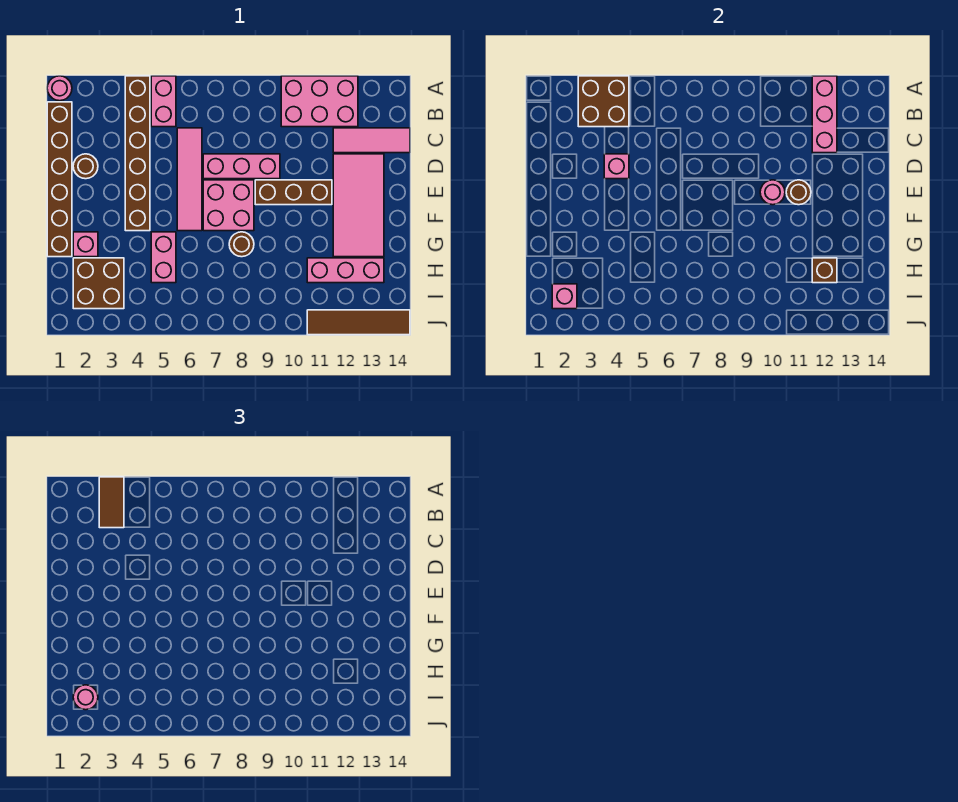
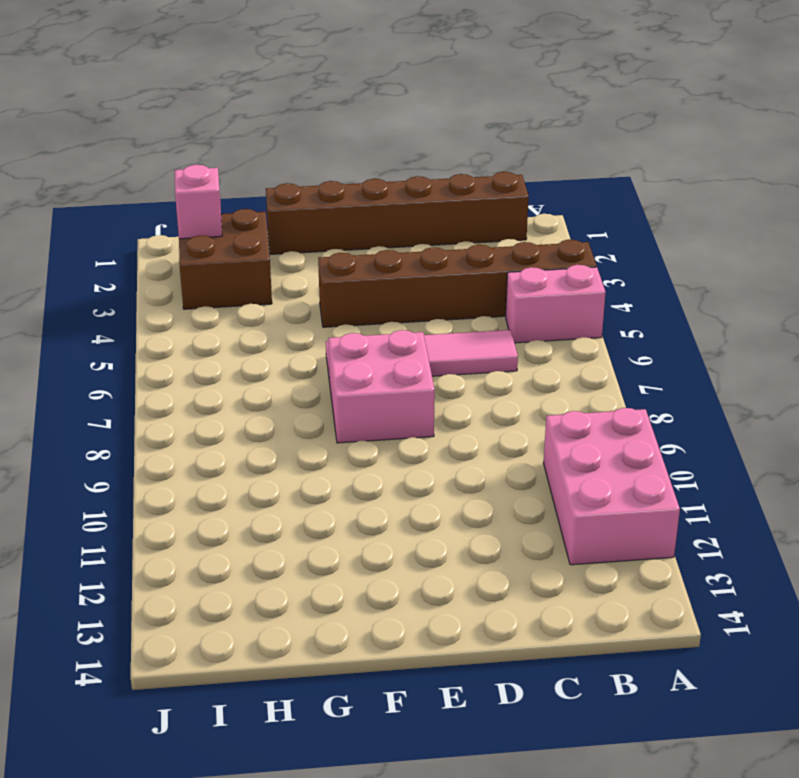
none -> pink round brick A1 level 1
none -> pink tile C12:C14 level 1
none -> brown round brick D2 level 1

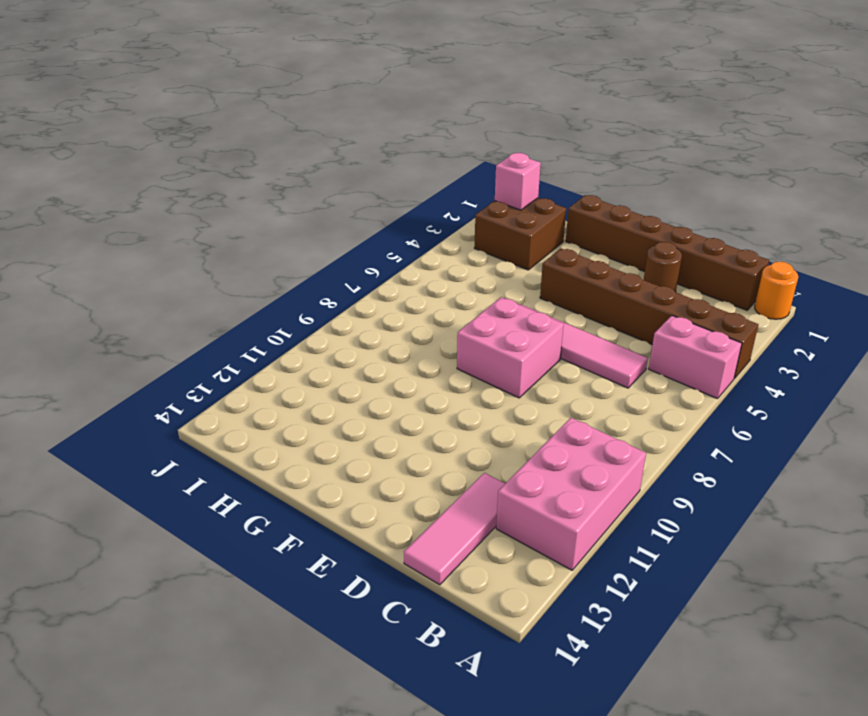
orange round brick A1 level 1 -> pink round brick A1 level 1
none -> pink brick D7:D9 level 1
none -> pink tile D12:G13 level 1
none -> brown brick E9:E11 level 1

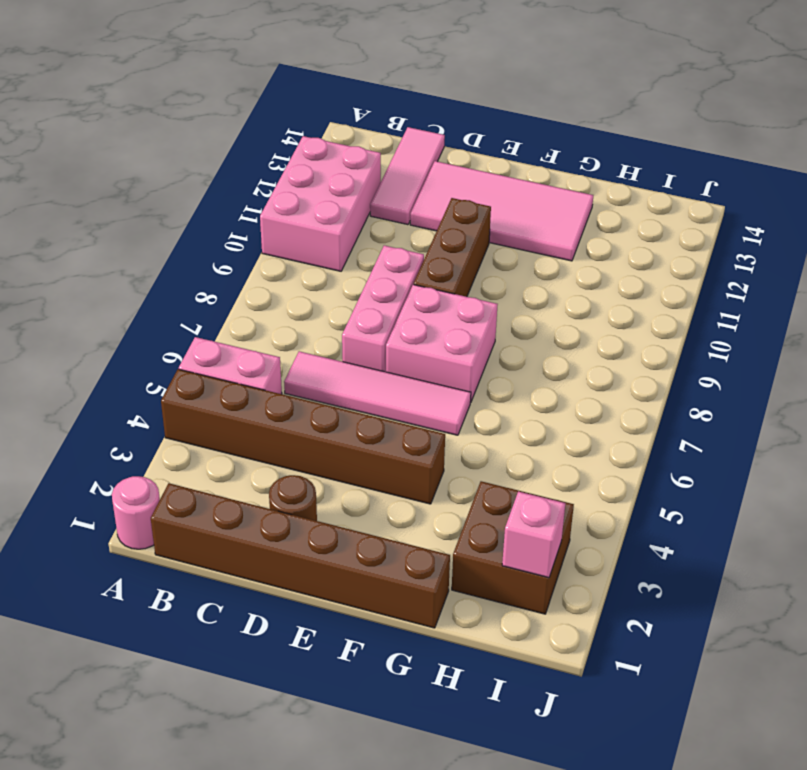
none -> pink brick G2 level 1
none -> pink brick G5:H5 level 1
none -> brown round brick G8 level 1

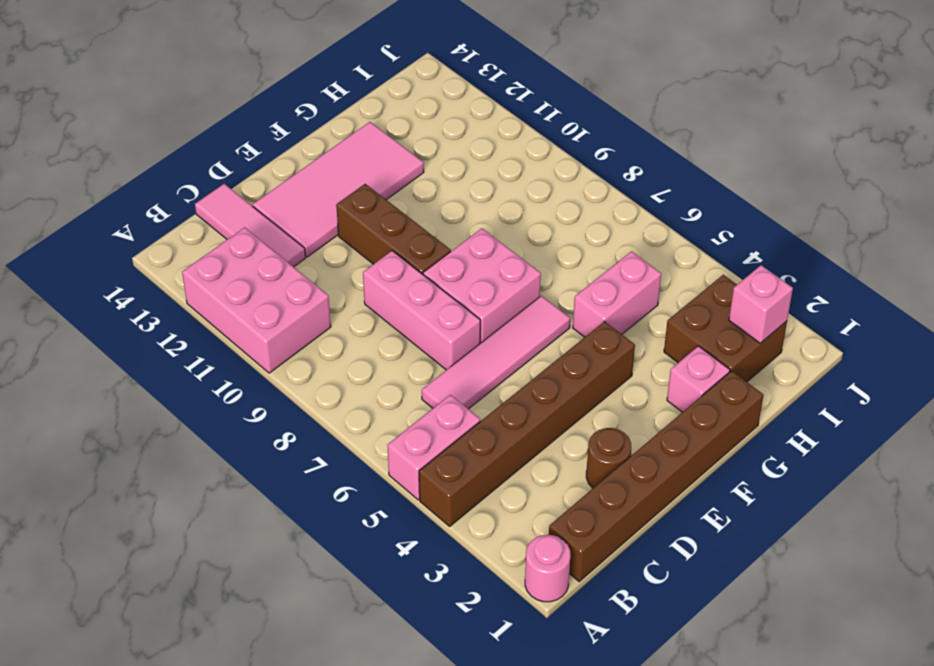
none -> brown round brick G8 level 1
none -> pink brick H11:H13 level 1
none -> brown tile J11:J14 level 1

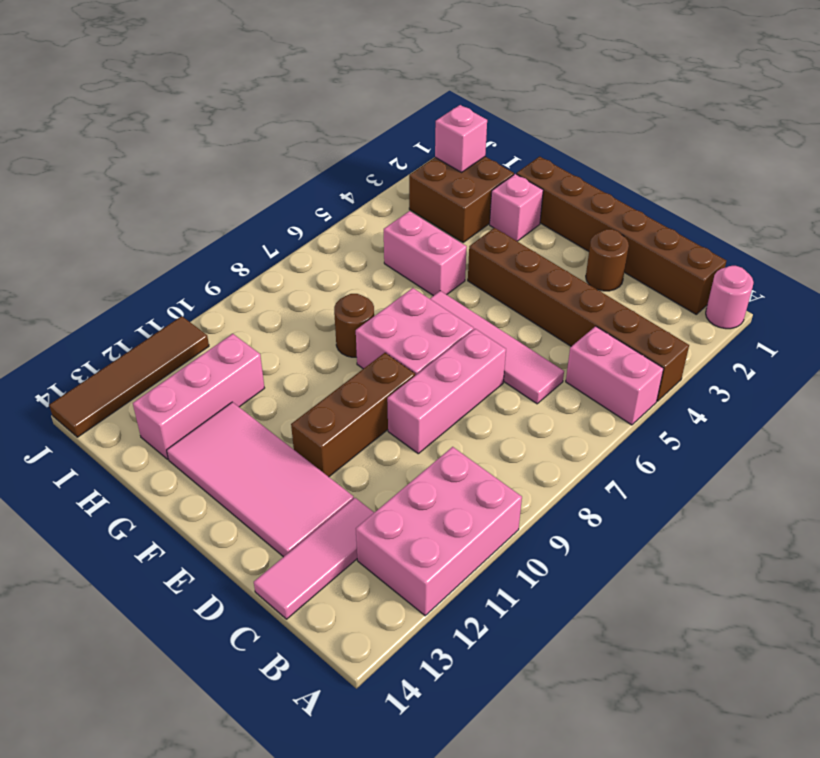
none -> brown brick A3:B4 level 2
none -> pink brick A12:C12 level 2
none -> pink brick D4 level 2

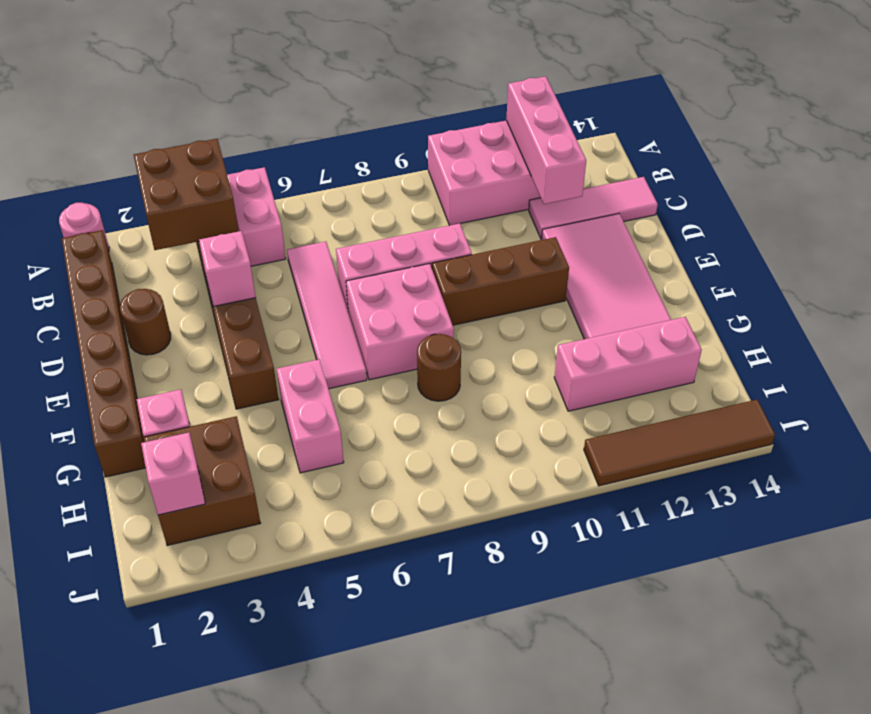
none -> pink round brick E10 level 2
none -> brown round brick E11 level 2
none -> brown brick H12 level 2

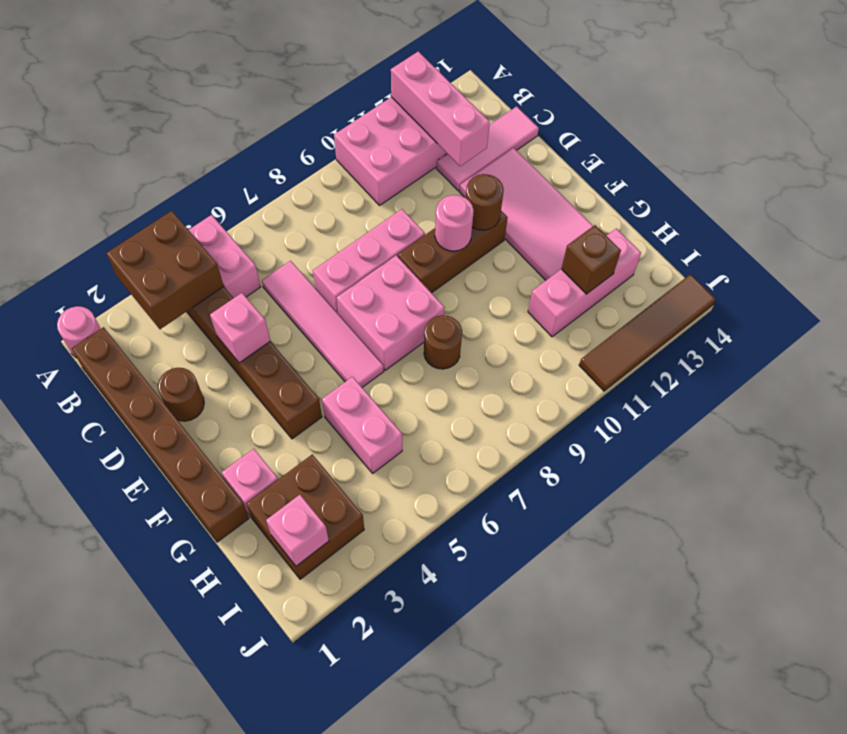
none -> brown tile A3:B3 level 3
none -> pink round brick I2 level 3

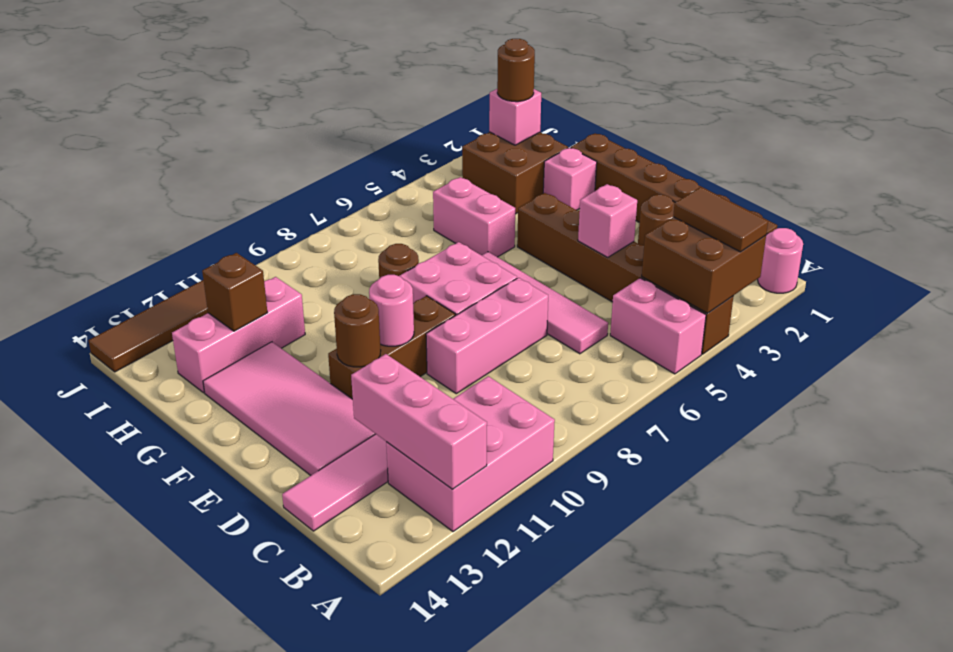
brown round brick I2 level 3 -> pink round brick I2 level 3

